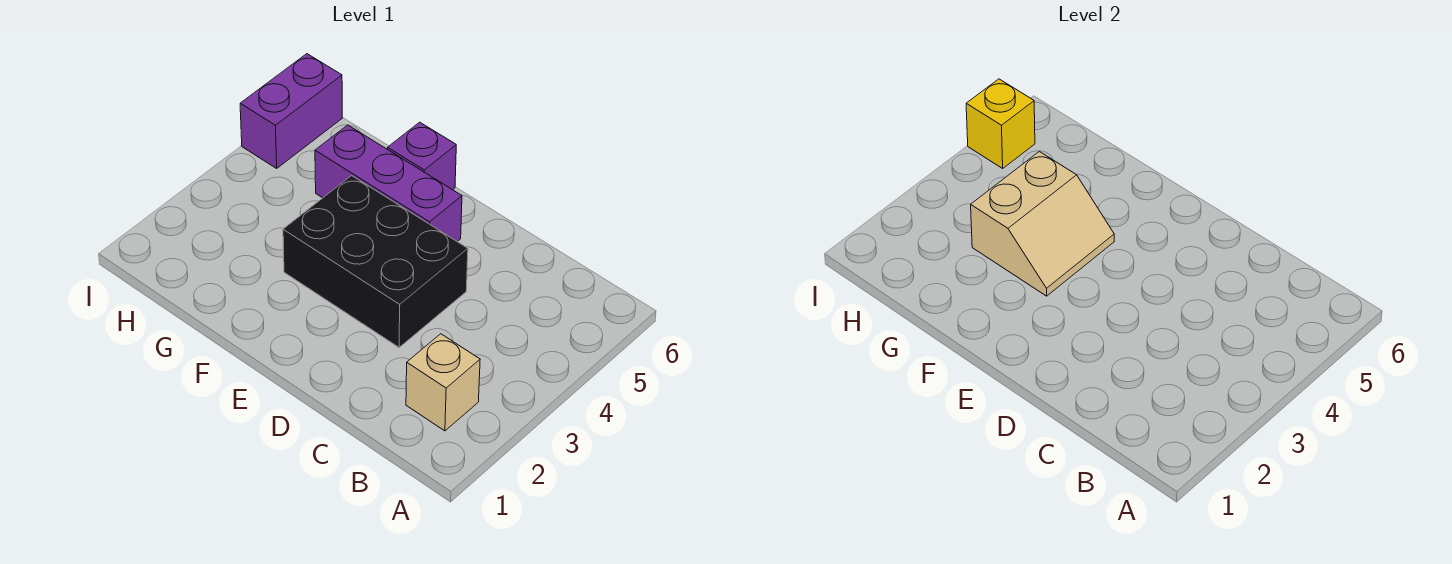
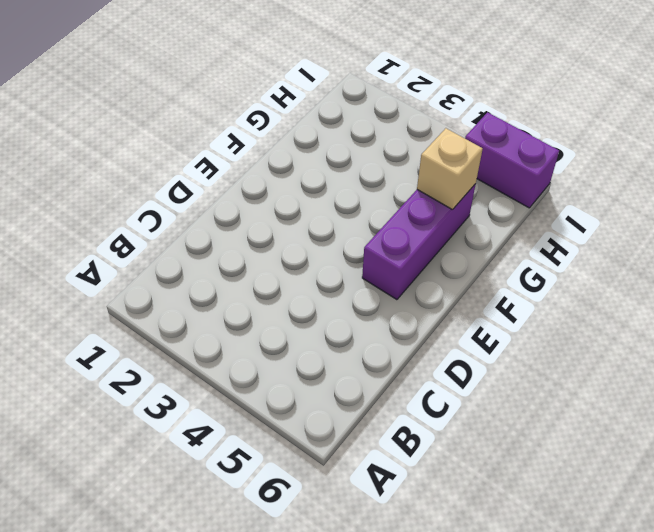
tan brick G5 level 2 -> tan brick B2 level 1
none -> black brick D3:F4 level 1
none -> purple brick F6 level 1

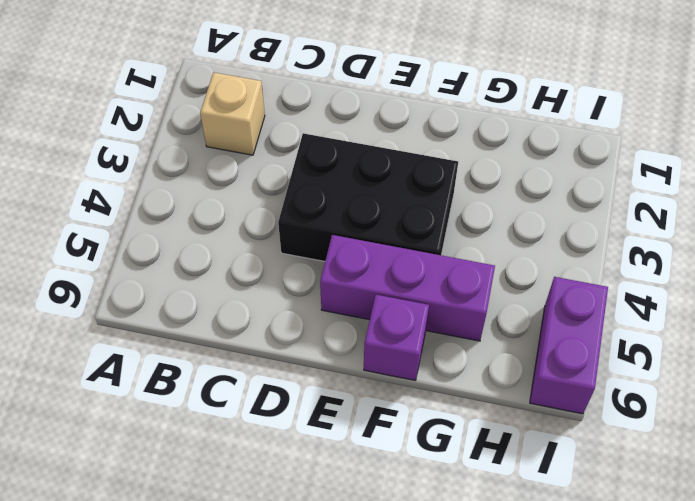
none -> tan slope F3:G4 level 2 top G
none -> yellow brick I5 level 2

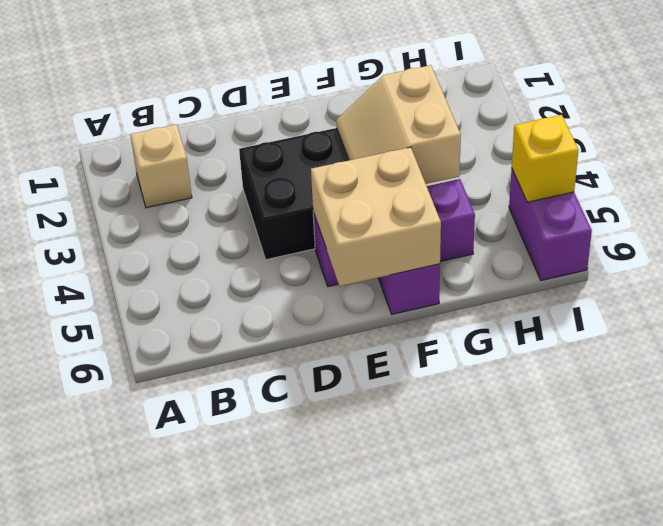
tan brick E5:F6 level 2 -> none

